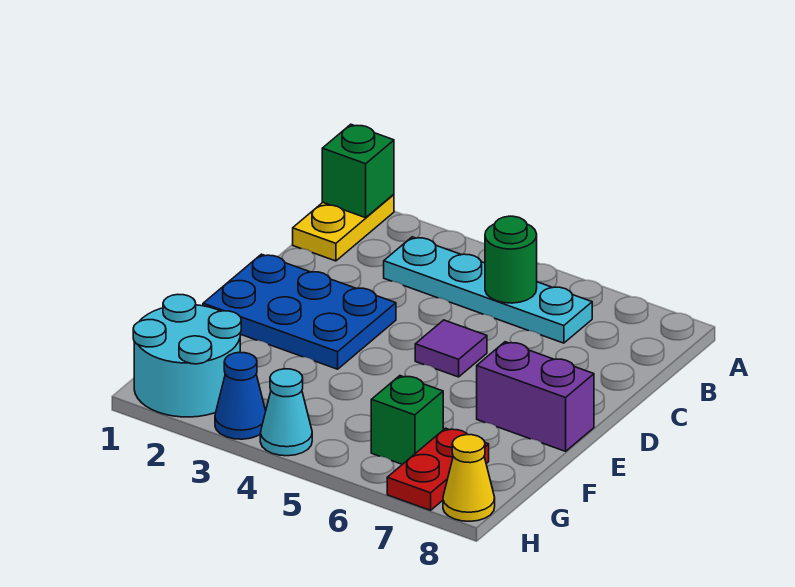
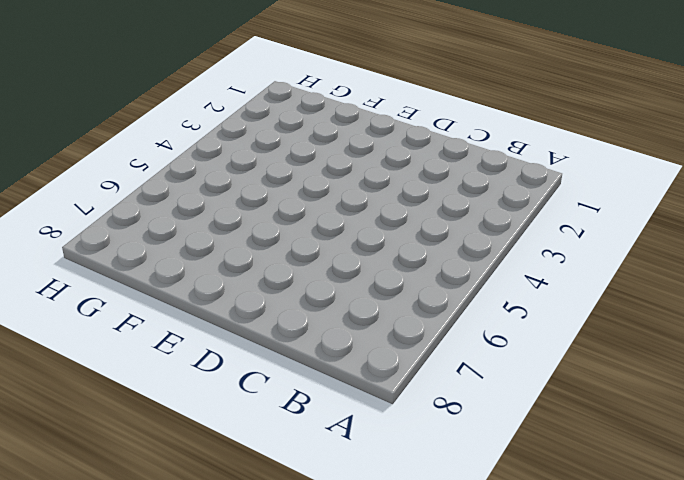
none -> yellow plate A1:B1 level 1
none -> cyan plate B3:B6 level 1
none -> blue plate D1:E3 level 1

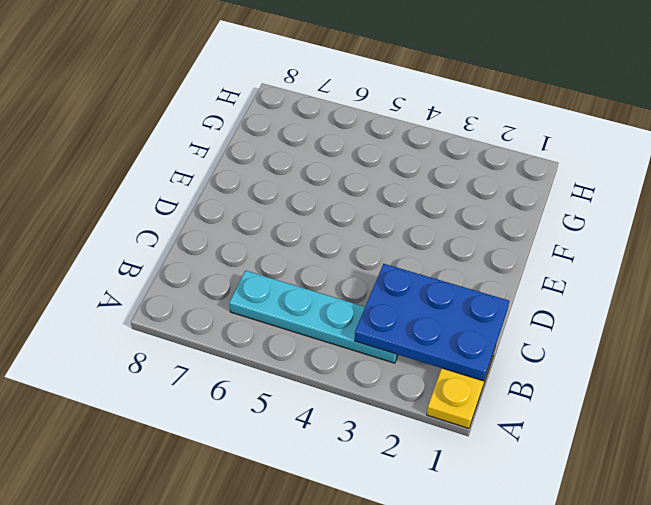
blue plate B1:C3 level 2 -> blue plate D1:E3 level 1
none -> purple tile D5 level 1
none -> purple brick E7:E8 level 1
none -> cyan round brick G1:H2 level 1

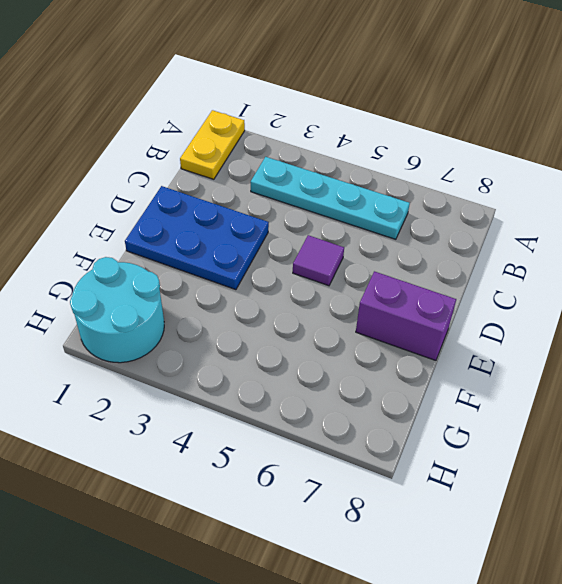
none -> green brick G6 level 1
none -> red plate G7:H7 level 1
none -> blue cone H3 level 1

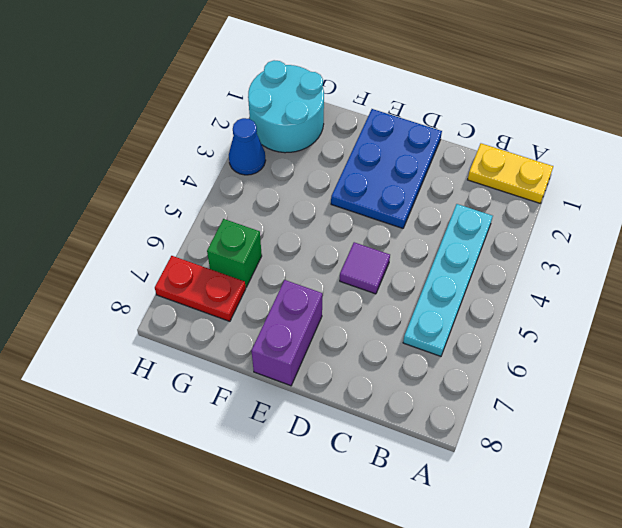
none -> cyan cone H4 level 1
none -> yellow cone H8 level 1
none -> green brick A1 level 2

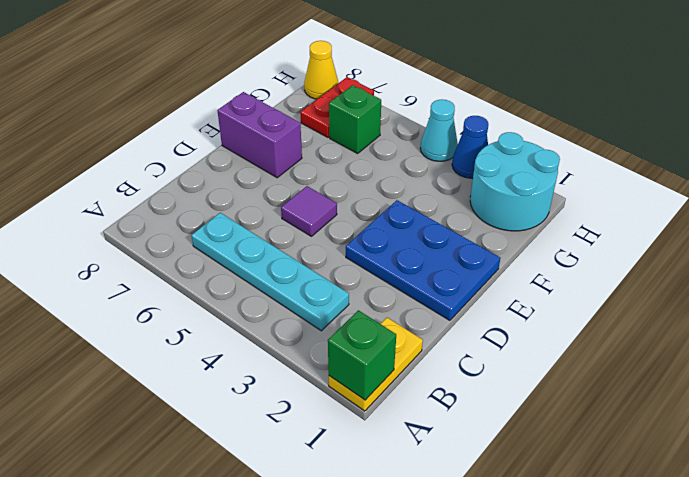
none -> green round brick B5 level 2

